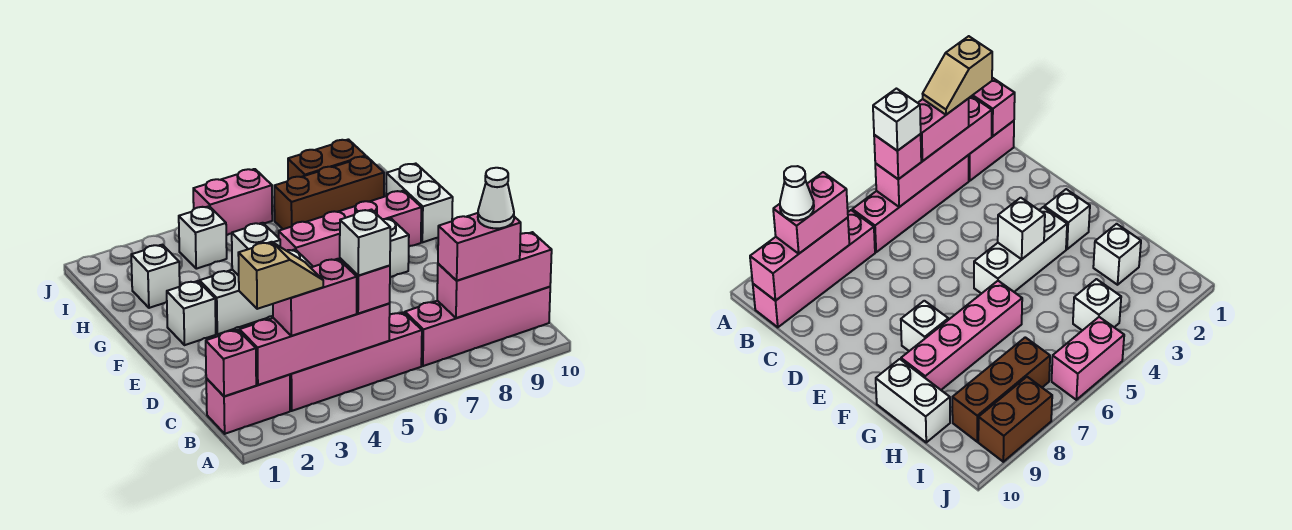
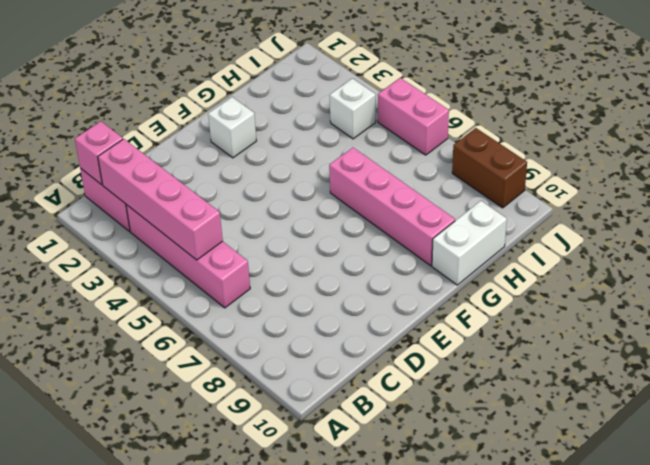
none -> pink brick B7:B10 level 1
none -> white brick F3:F5 level 1
none -> white brick F8 level 1

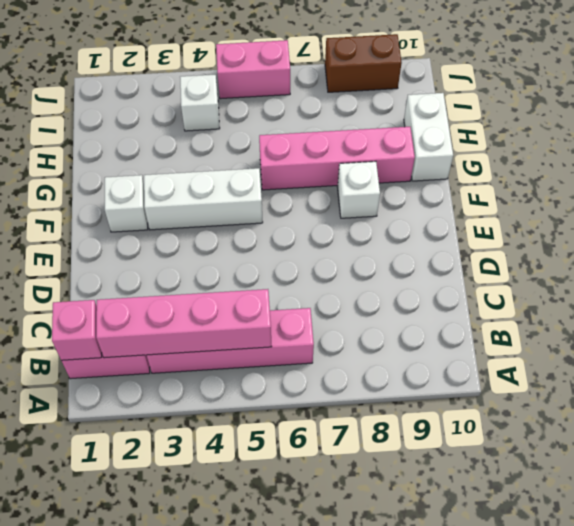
none -> pink brick B7:B10 level 1
none -> white brick H2 level 1
none -> brown brick I7:I9 level 1

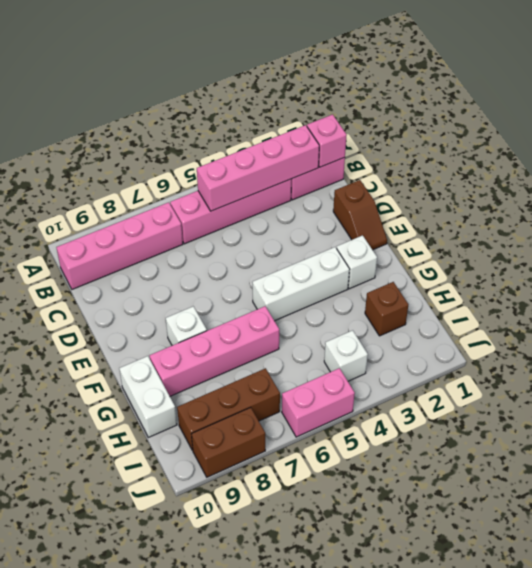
brown slope D1:E1 level 1 top D -> none
brown brick H2 level 1 -> white brick H2 level 1
none -> pink brick B8:B10 level 2
none -> white brick F4 level 2
none -> pink brick B3:B4 level 3

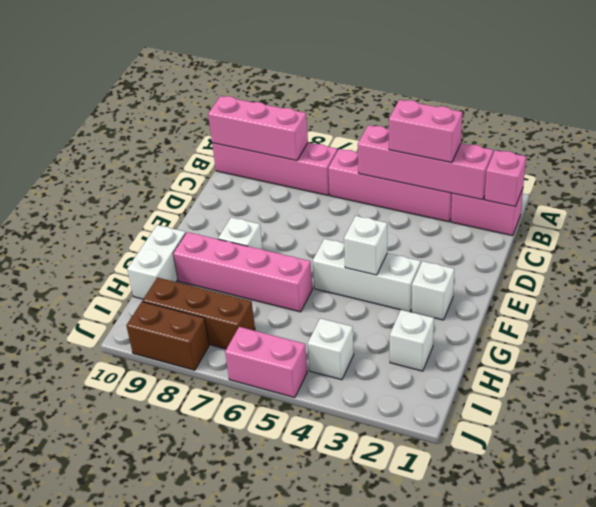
none -> pink brick B5 level 3
none -> pink brick B8:B9 level 3
none -> tan slope B2:B3 level 4 top 2

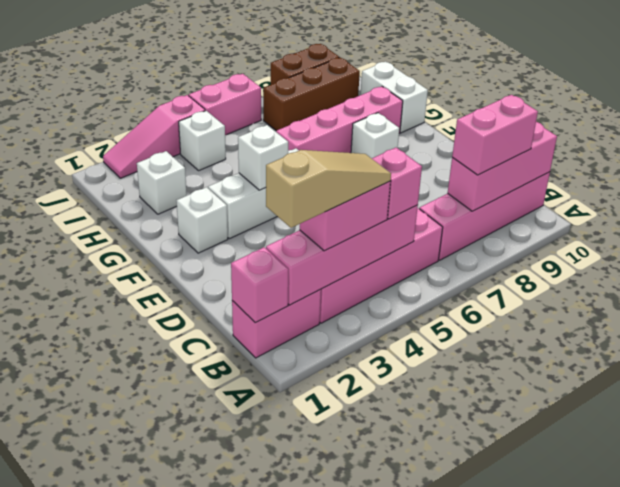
tan slope B2:B4 level 4 top 2 -> tan slope B2:B3 level 4 top 2
pink slope J2:J4 level 1 top 4 -> none
none -> white brick B5 level 4
none -> white cone B9 level 4

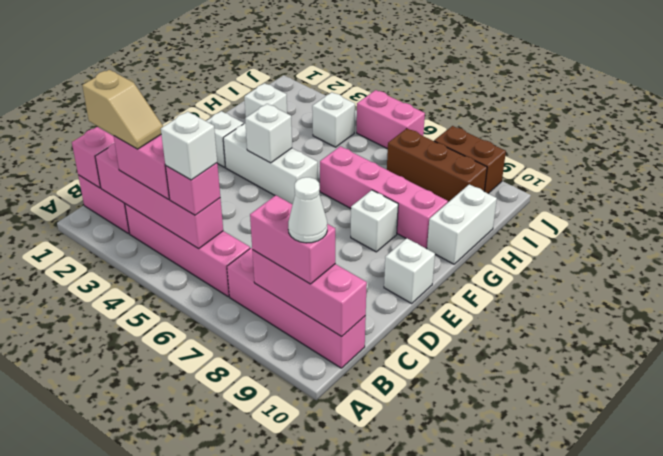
white brick E10 level 1 -> none

